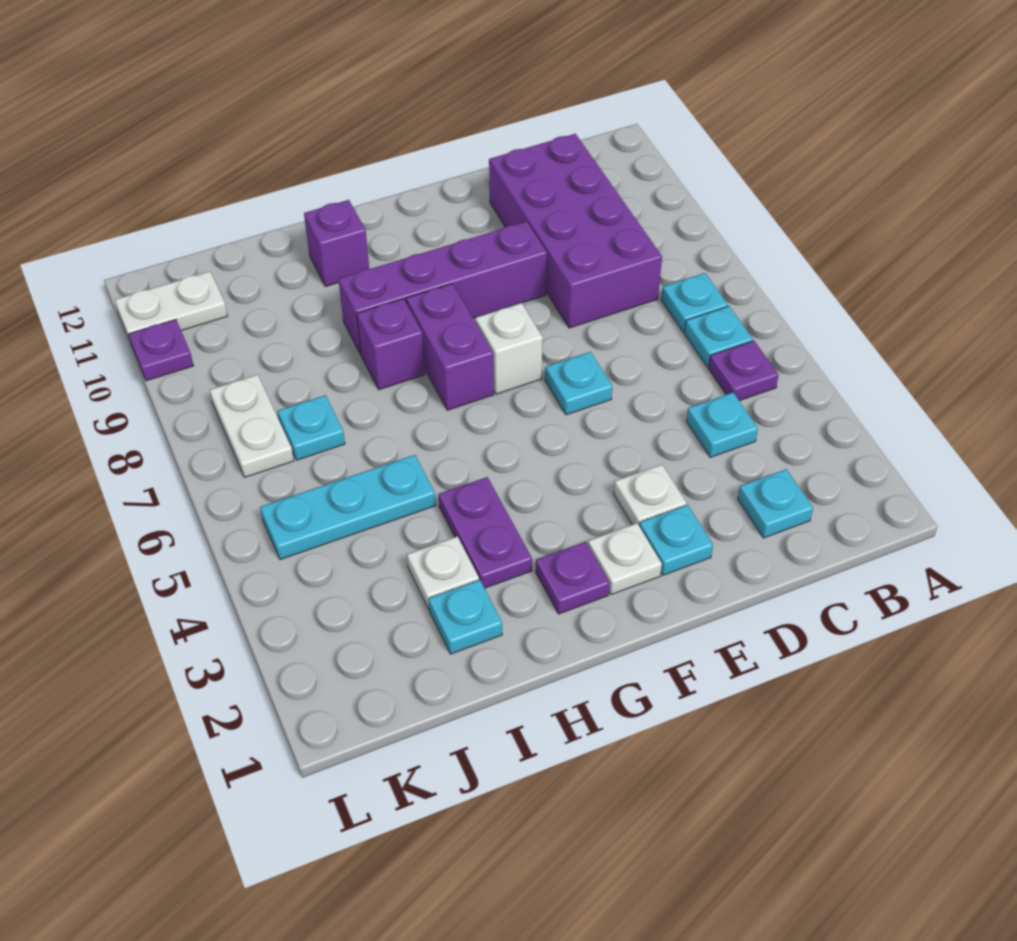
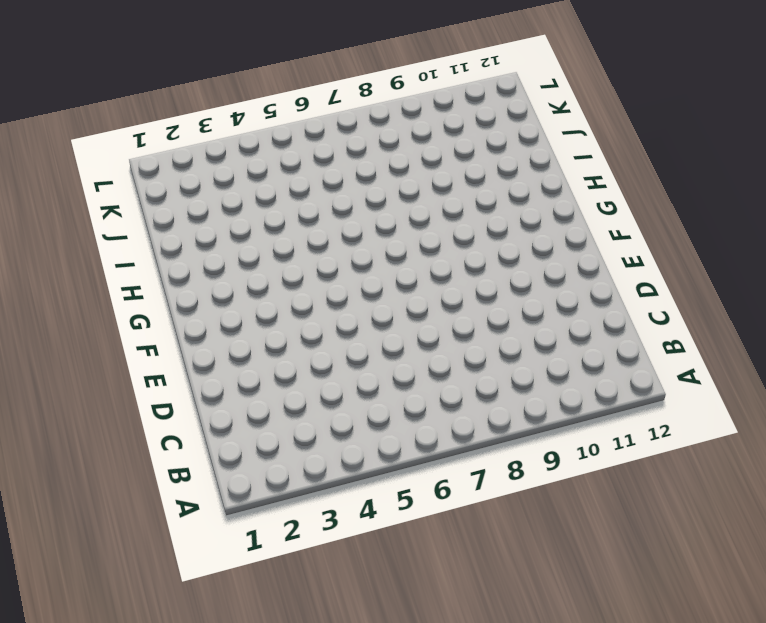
none -> purple plate B5 level 1
none -> cyan plate B6 level 1
none -> cyan plate B7 level 1

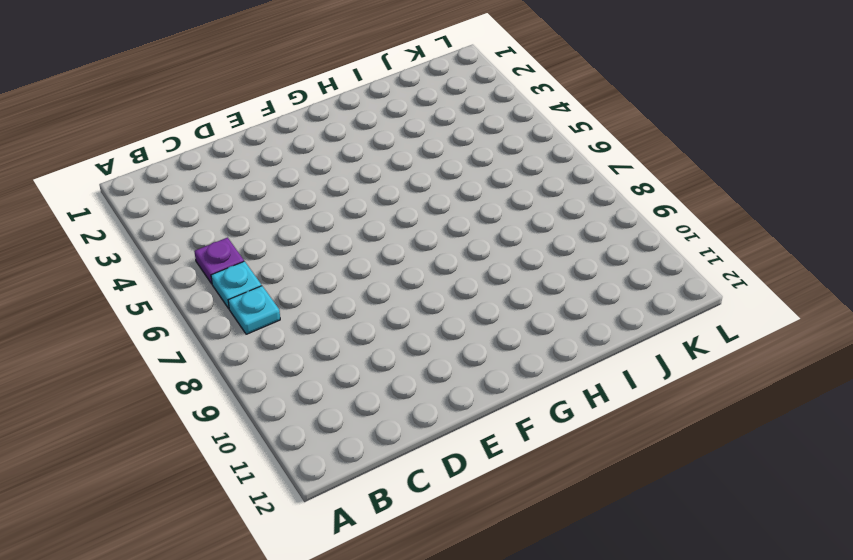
none -> cyan plate C2 level 1
none -> cyan plate C4 level 1
none -> purple brick C8:D11 level 1

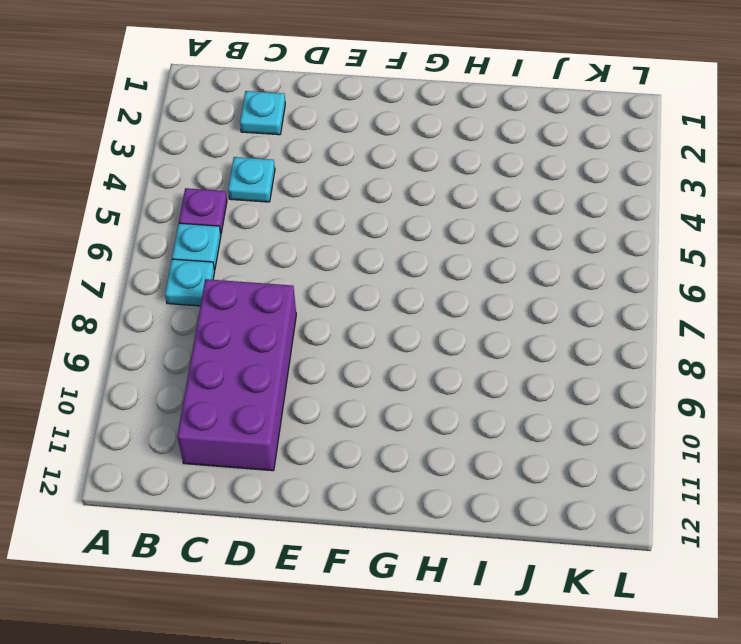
none -> cyan plate E2 level 1
none -> white plate E3 level 1
none -> cyan plate E6 level 1

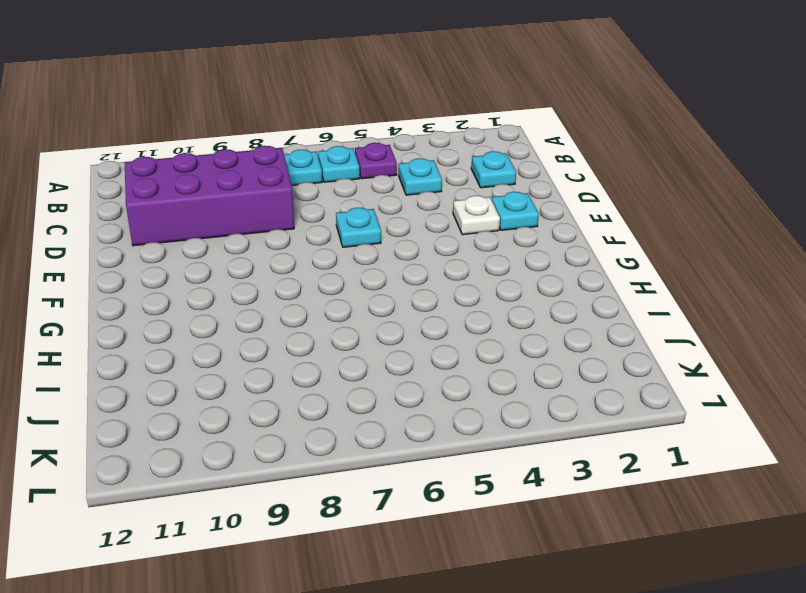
none -> purple brick E9:H9 level 1
none -> white plate F2 level 1
none -> white brick F7 level 1

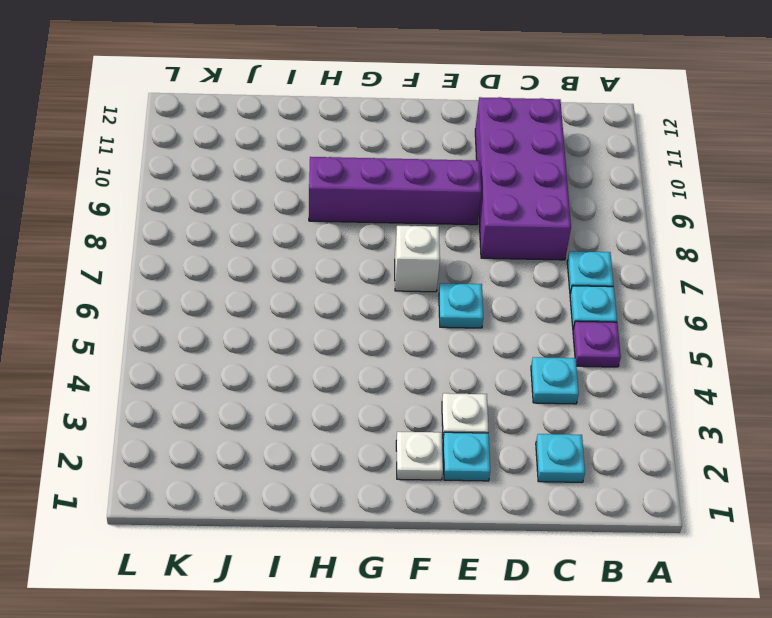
none -> purple plate G2 level 1
none -> purple brick G7:G8 level 1
none -> purple plate H3:H4 level 1

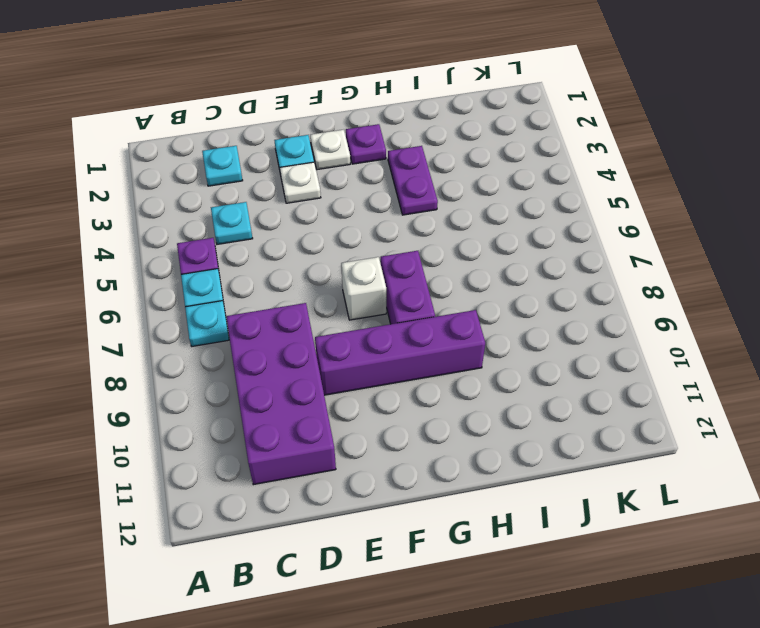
none -> cyan plate E6 level 1
none -> purple brick H8 level 1
none -> purple brick H11 level 1

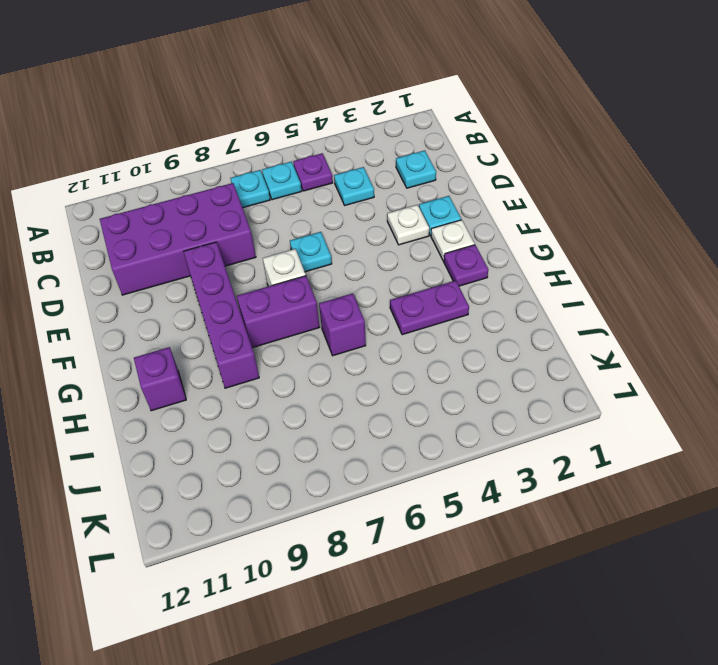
purple brick H6 level 1 -> purple brick H8 level 1
none -> cyan plate I2 level 1
none -> white plate I3 level 1
none -> cyan plate I5:K5 level 1

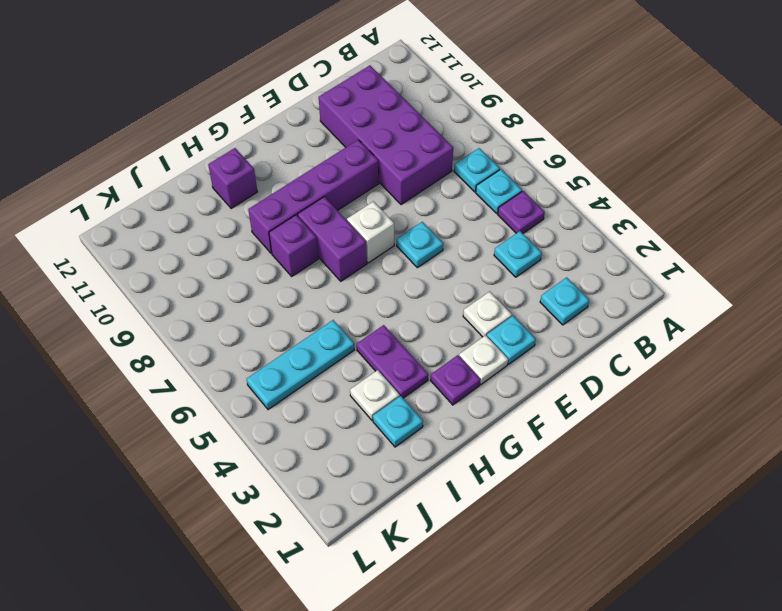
none -> cyan plate J7 level 1
none -> white plate K7:K8 level 1
none -> white plate K11:L11 level 1

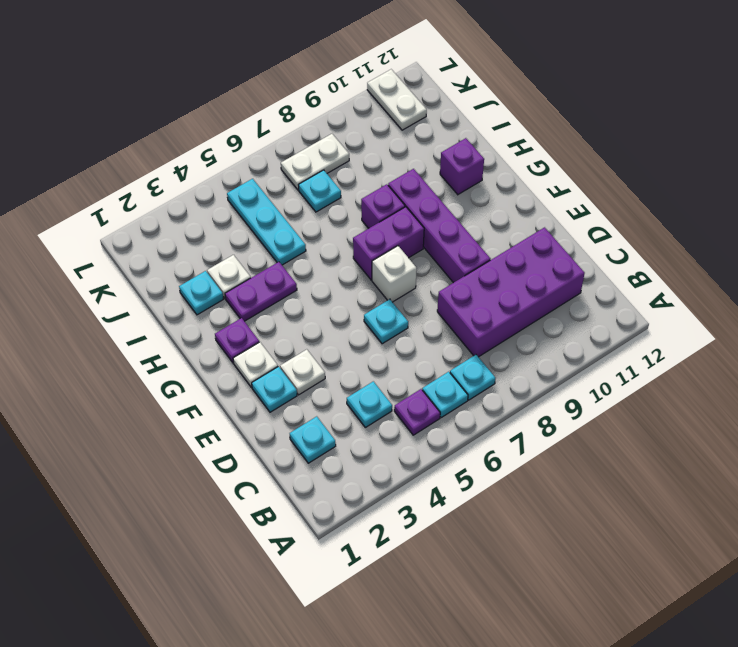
none -> purple plate L10 level 1

